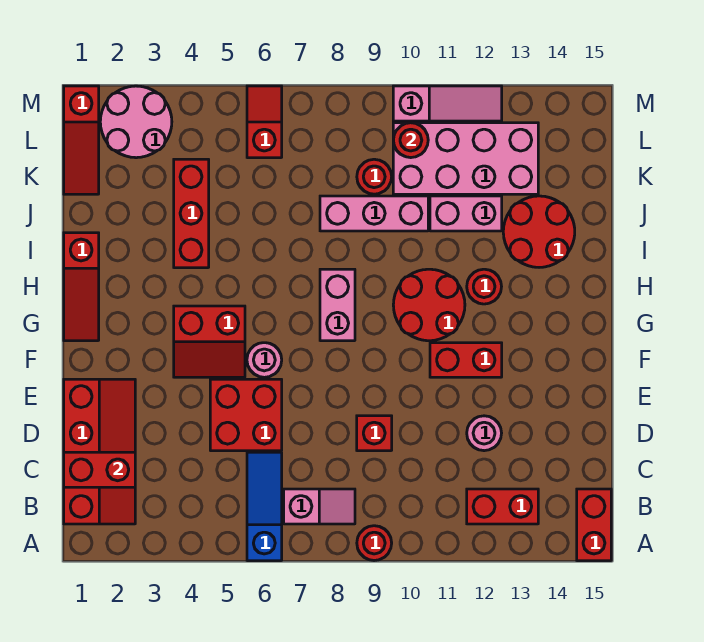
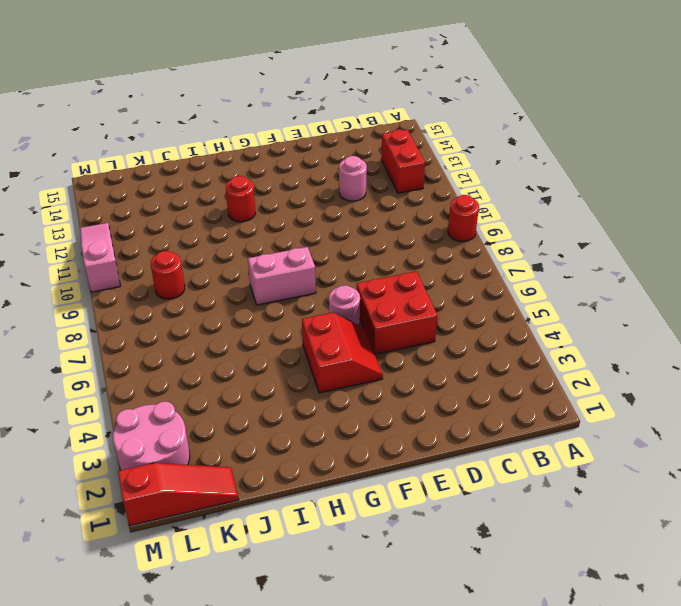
none -> blue slope A6:C6 level 1 top A
none -> red brick A15:B15 level 1
none -> red slope B1:E2 level 1 top 1

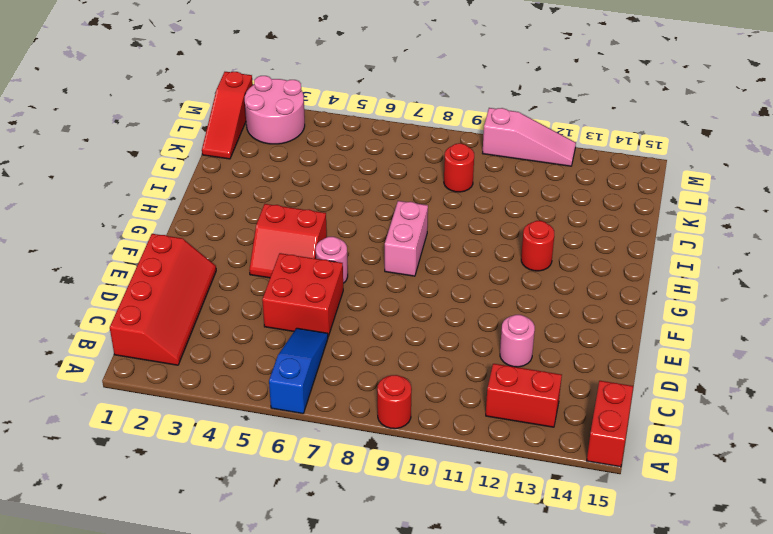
none -> pink slope B7:B8 level 1 top 7
none -> red brick D9 level 1
none -> red brick F11:F12 level 1

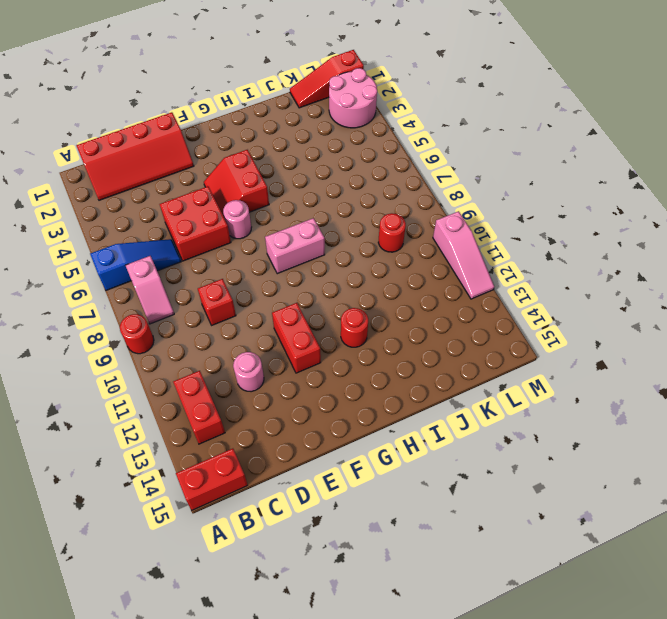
none -> red slope G1:I1 level 1 top I
none -> red round brick G10:H11 level 1
none -> red brick I4:K4 level 1

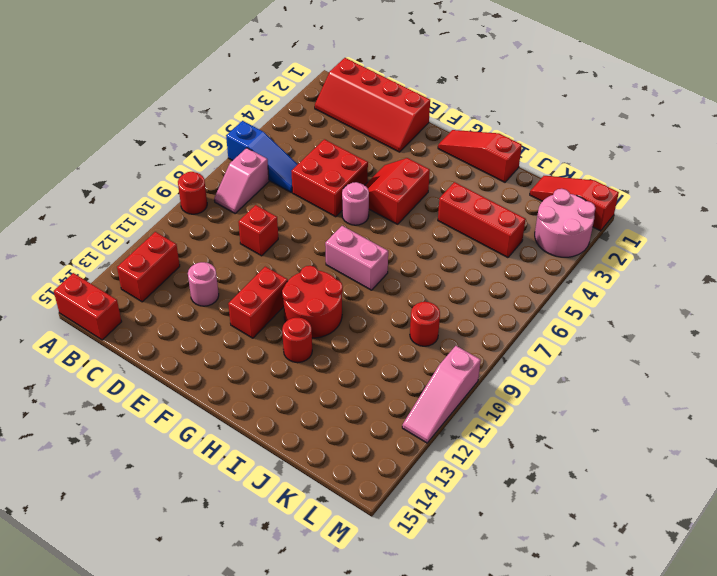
none -> red round brick I13:J14 level 1
none -> pink brick J8:J10 level 1
none -> pink brick J11:J12 level 1

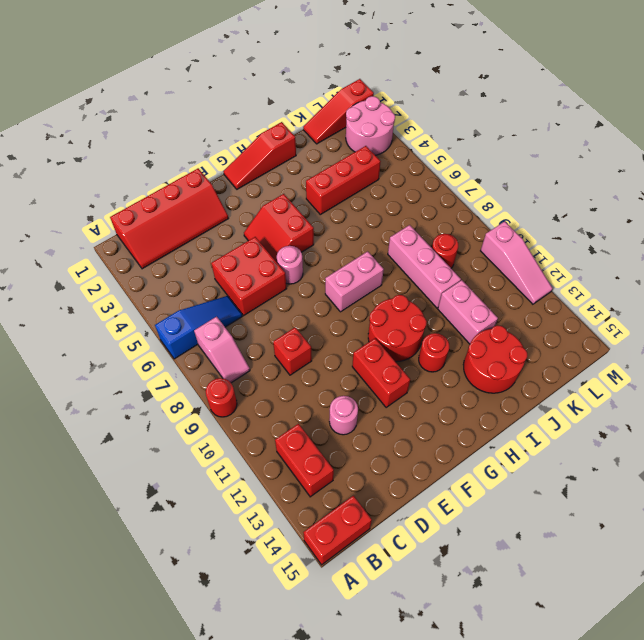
none -> pink brick K10:L13 level 1
none -> red slope L6:M6 level 1 top L
none -> red brick C1:C2 level 2

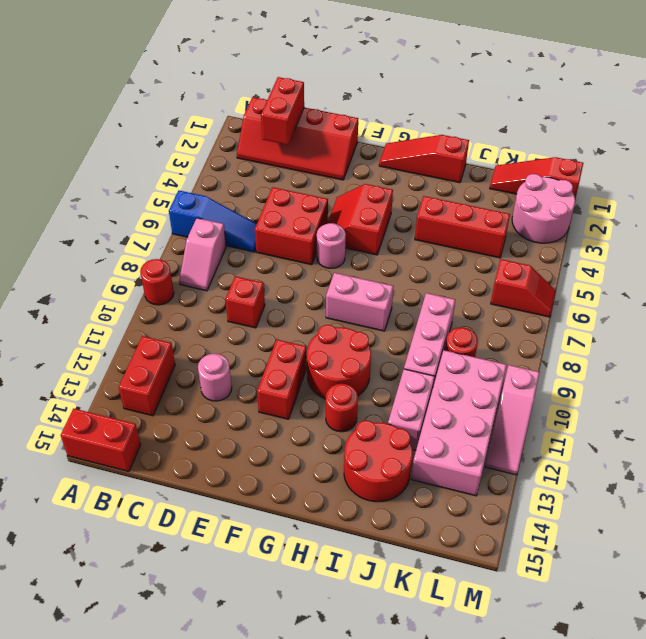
none -> red round brick L10 level 2

